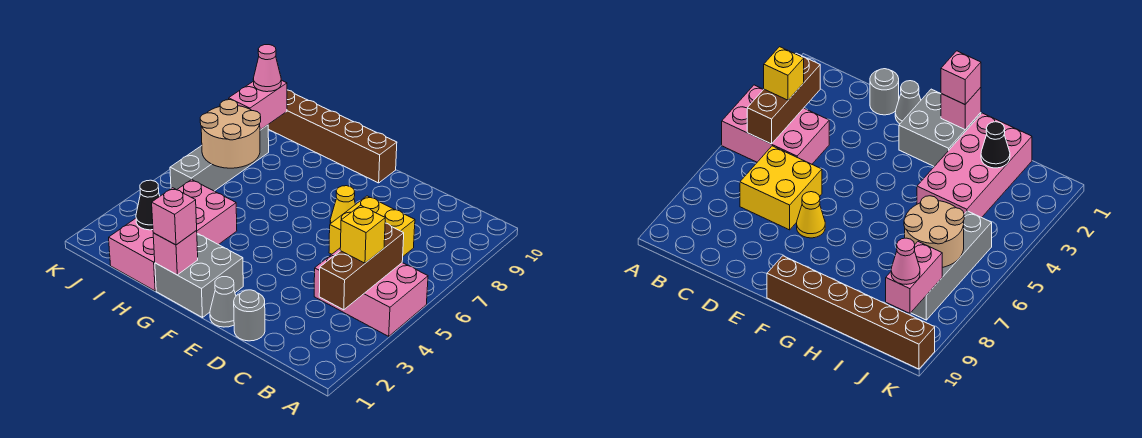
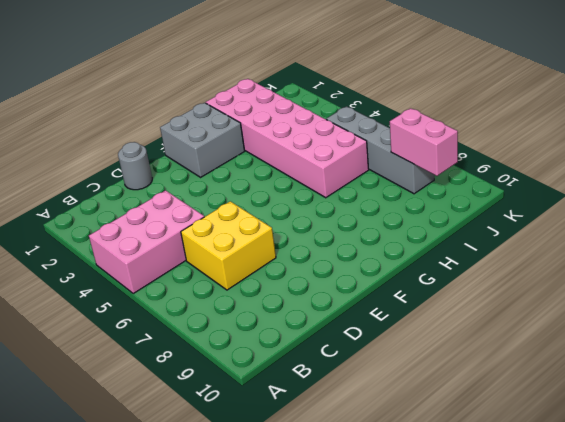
pink brick H1:I6 level 1 -> pink brick H1:I4 level 1
none -> grey cone E1 level 1
none -> yellow cone E7 level 1
none -> brown brick F10:K10 level 1

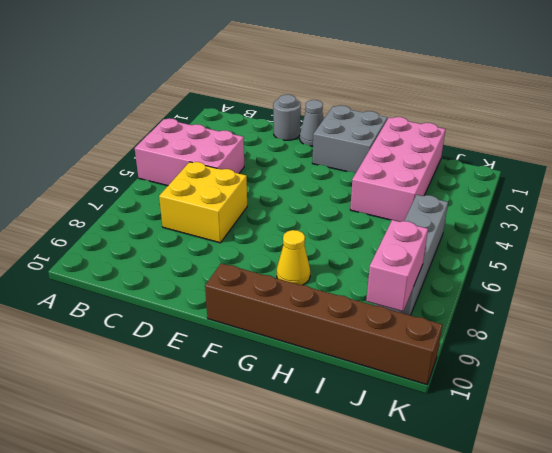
yellow cone G8 level 1 -> yellow cone E7 level 1
none -> brown brick B3:B5 level 2
none -> pink brick G1 level 2
none -> black cone I2 level 2

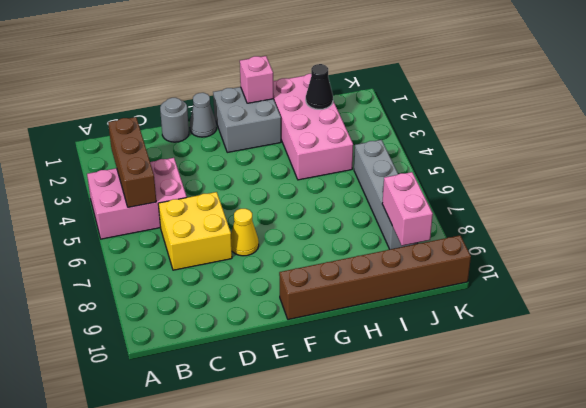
none -> tan round brick I6:J7 level 2
none -> yellow brick B4 level 3
none -> pink brick G1 level 3

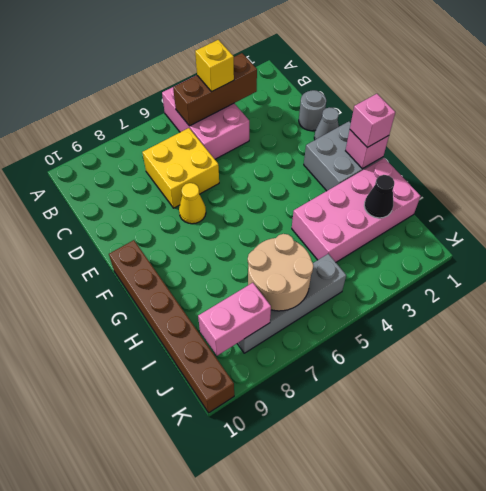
none -> pink cone J9 level 3

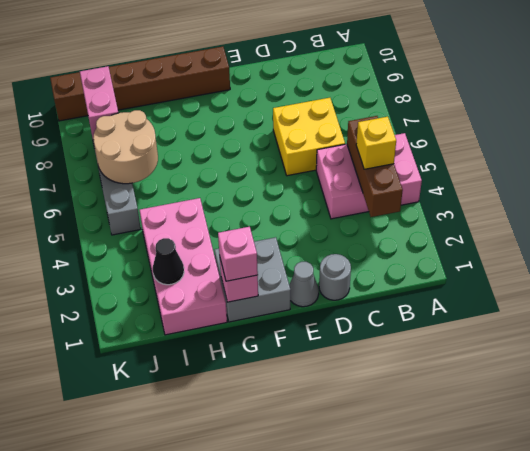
none -> yellow cone E7 level 1
none -> pink cone J9 level 3

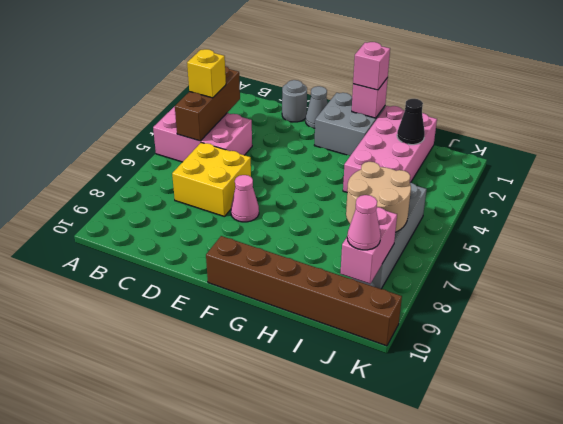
pink cone E7 level 1 -> yellow cone E7 level 1

